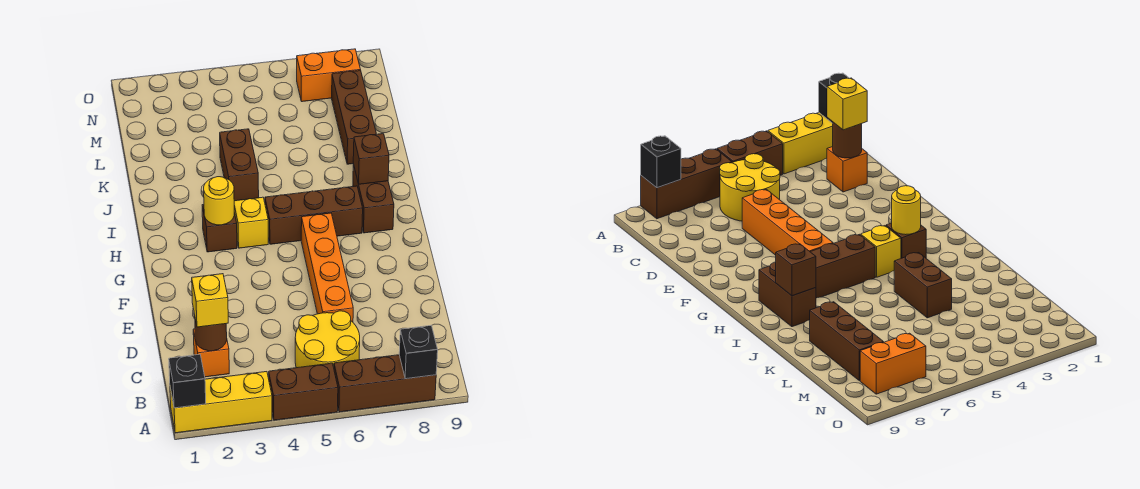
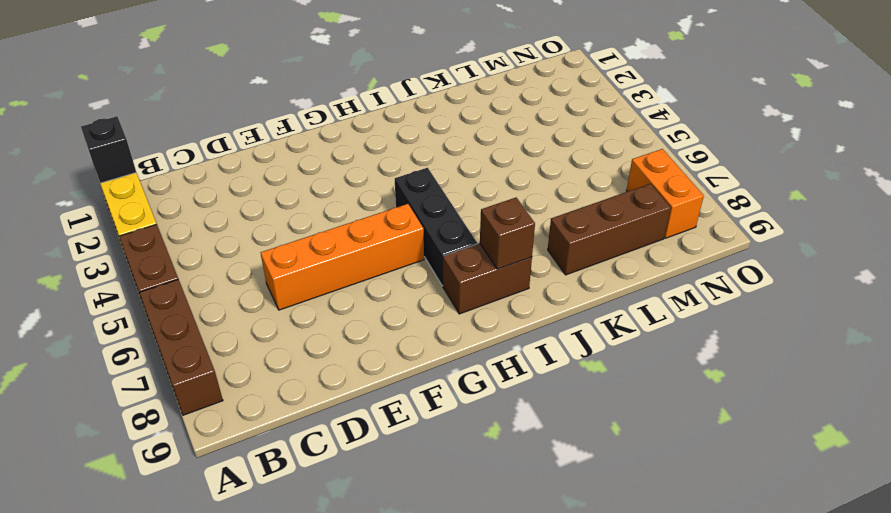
black brick H5:H7 level 1 -> brown brick H5:H7 level 1
none -> yellow round brick B5:C6 level 1
none -> orange brick C2 level 1
none -> brown brick H3 level 1

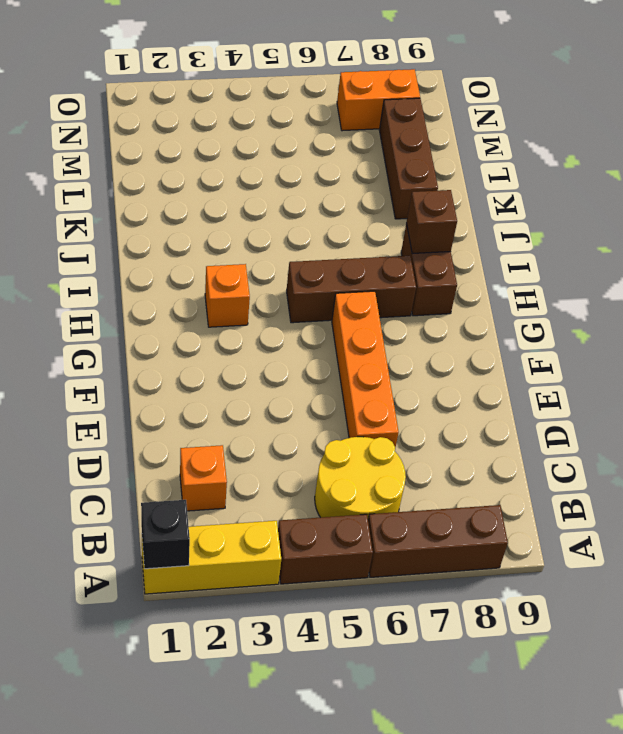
orange brick H3 level 1 -> brown brick H3 level 1
none -> yellow brick H4 level 1
none -> brown brick J4:K4 level 1
none -> black brick A8 level 2

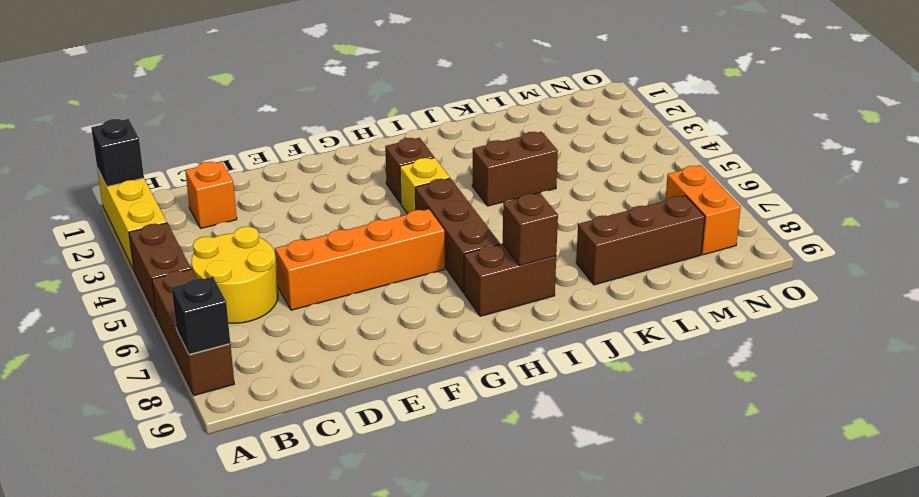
none -> brown round brick C2 level 2
none -> yellow round brick H3 level 2
none -> yellow brick C2 level 3

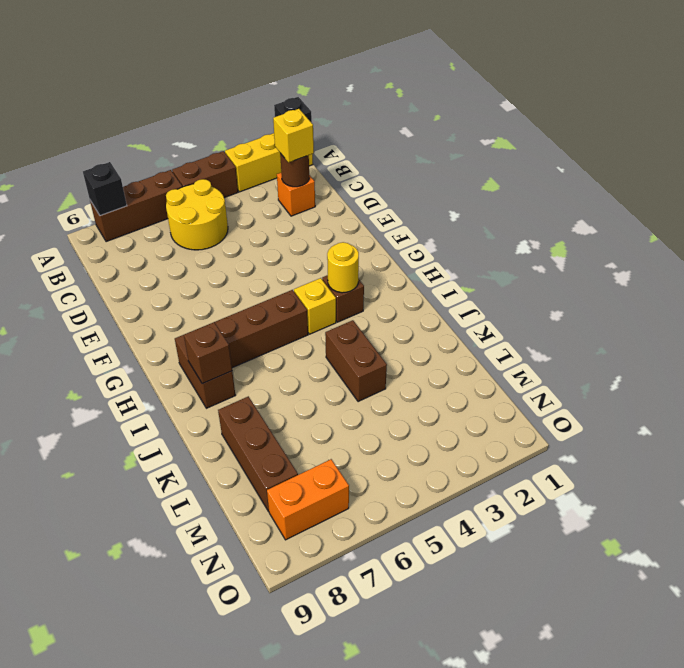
none -> orange brick D6:G6 level 1

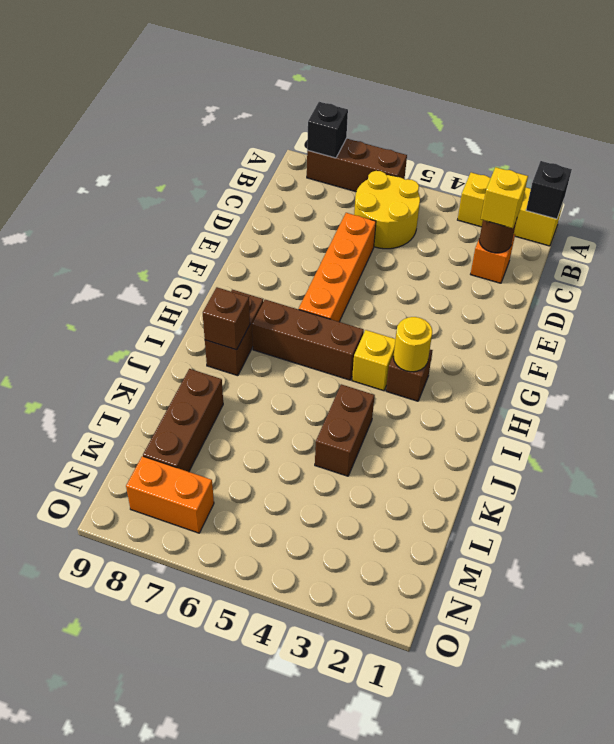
none -> brown brick A4:A5 level 1

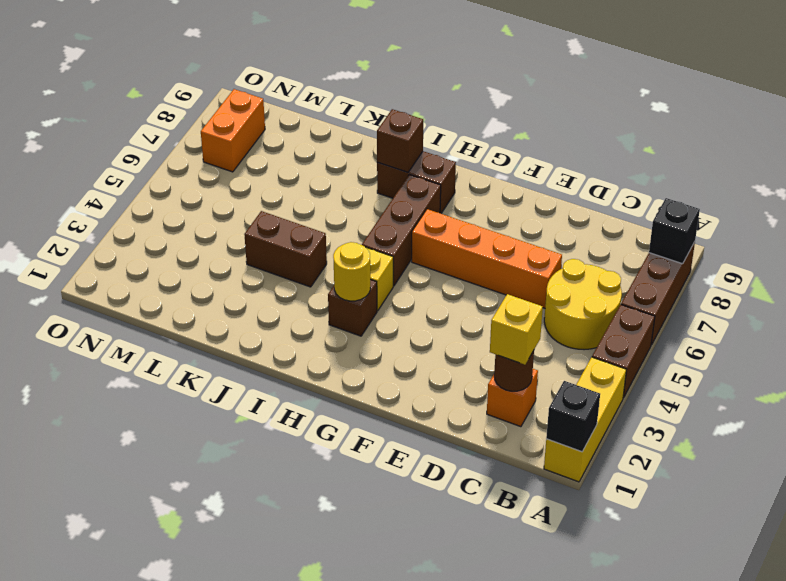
none -> brown brick K8:M8 level 1

